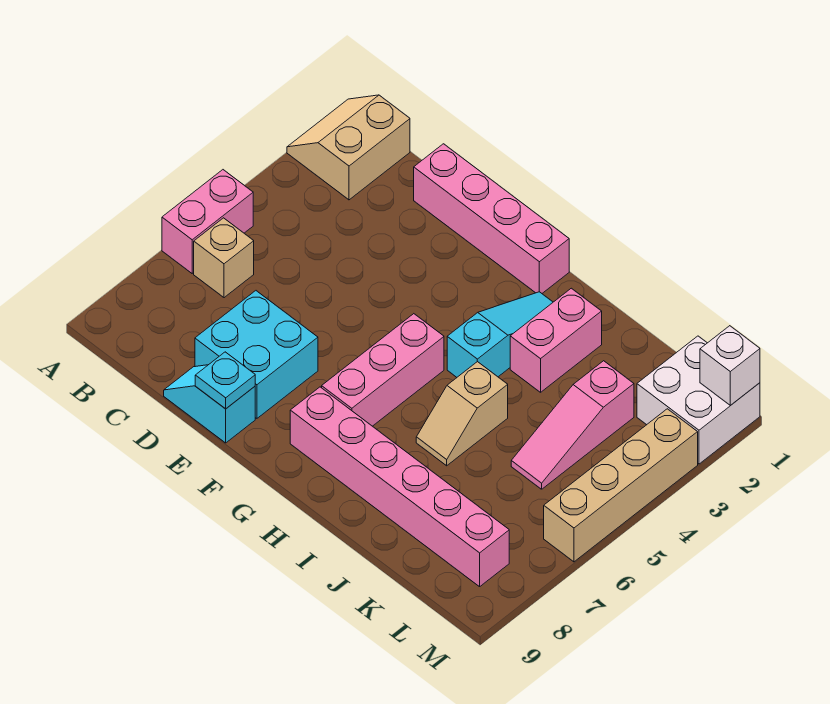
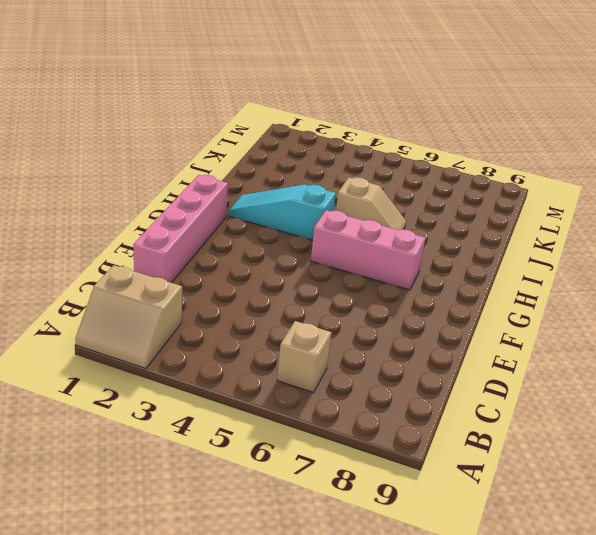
none -> pink brick A5:A6 level 1
none -> cyan brick D7:E8 level 1
none -> cyan slope D9:E9 level 1 top E

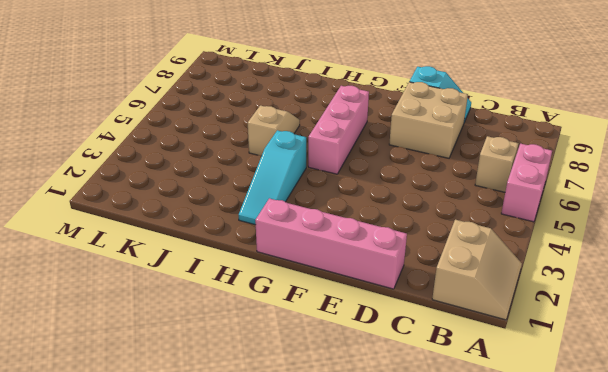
tan brick D7:E8 level 1 -> cyan brick D7:E8 level 1
none -> pink brick G8:L8 level 1
none -> pink brick I2:I3 level 1
none -> pink slope K3:K5 level 1 top 3

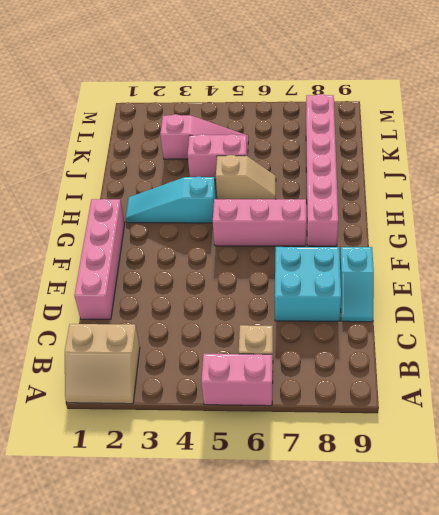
pink brick J4:J5 level 1 -> pink brick I2:I3 level 1
none -> white brick L1:M2 level 1
none -> tan brick M3:M6 level 1
none -> cyan plate E9 level 2

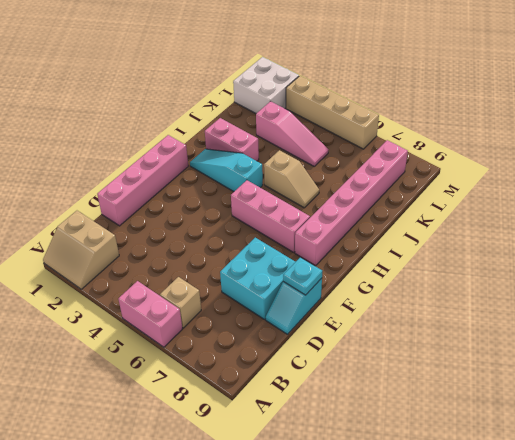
none -> white brick M1 level 2

